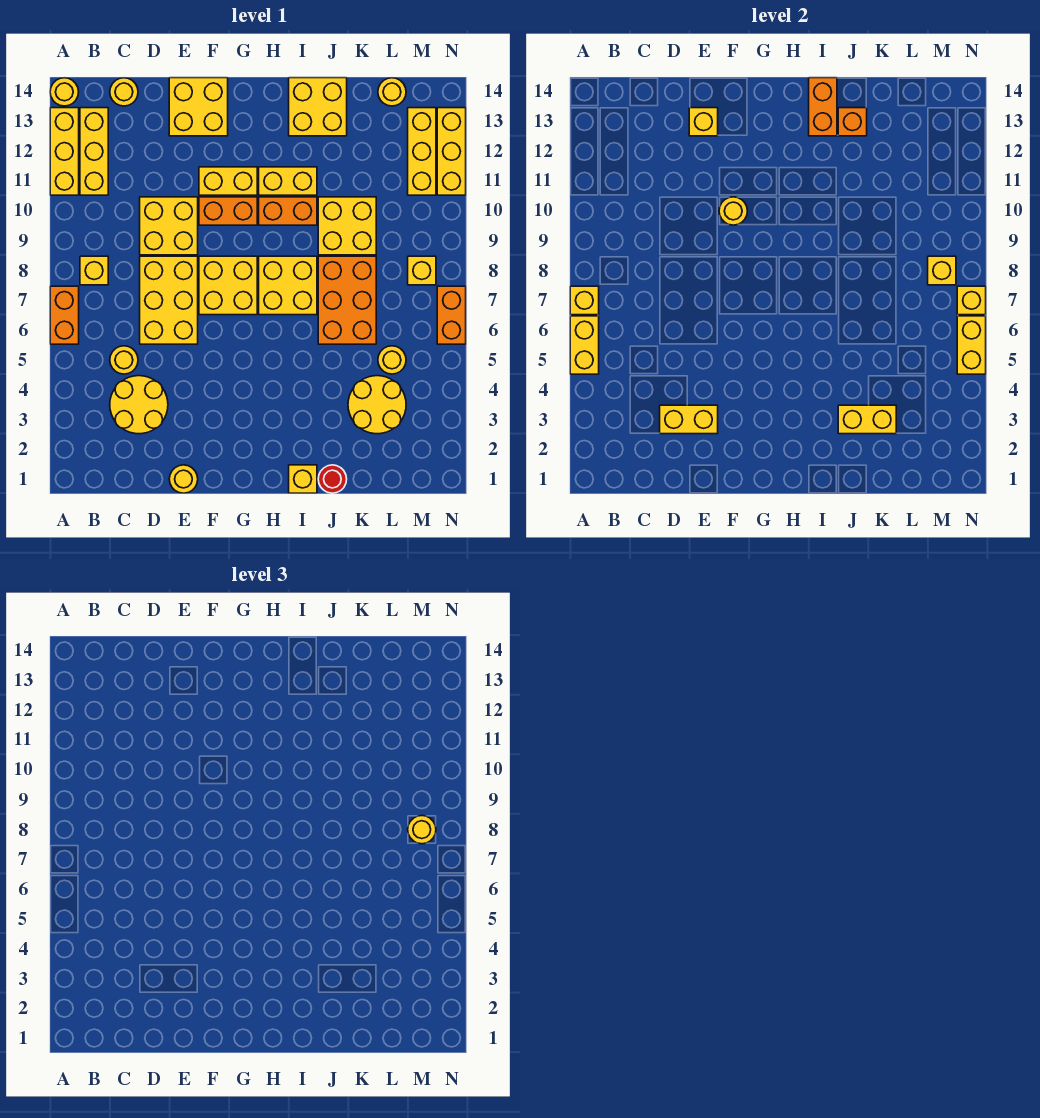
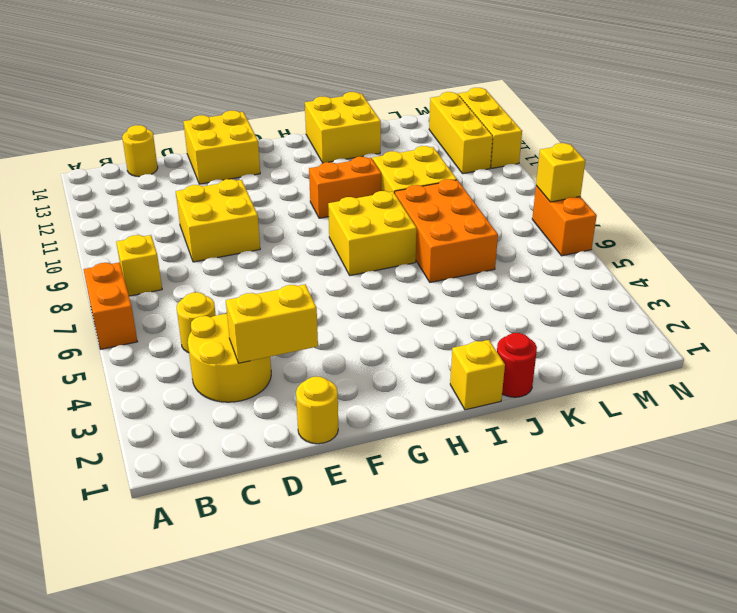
none -> yellow brick A11:A13 level 1
none -> yellow round brick A14 level 1
none -> yellow brick B11:B13 level 1
none -> yellow brick D6:E8 level 1

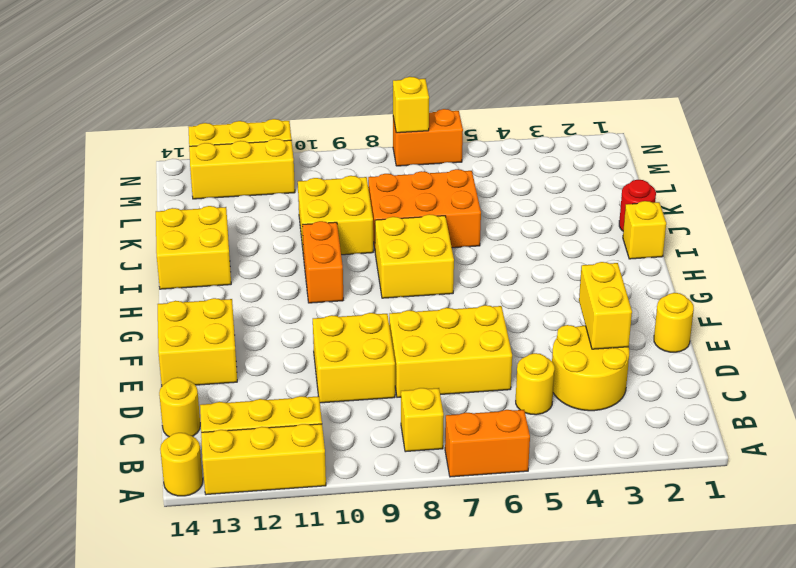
none -> yellow brick F7:G8 level 1
none -> orange brick F10:G10 level 1
none -> yellow brick F11:G11 level 1
none -> yellow brick H11:I11 level 1

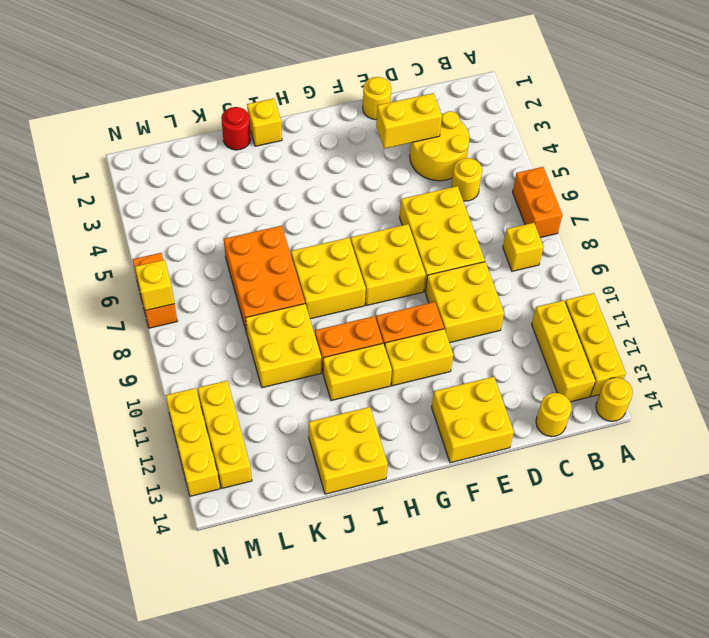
none -> yellow round brick K3:L4 level 1
none -> yellow round brick L5 level 1
none -> yellow round brick L14 level 1
none -> yellow brick M8 level 1

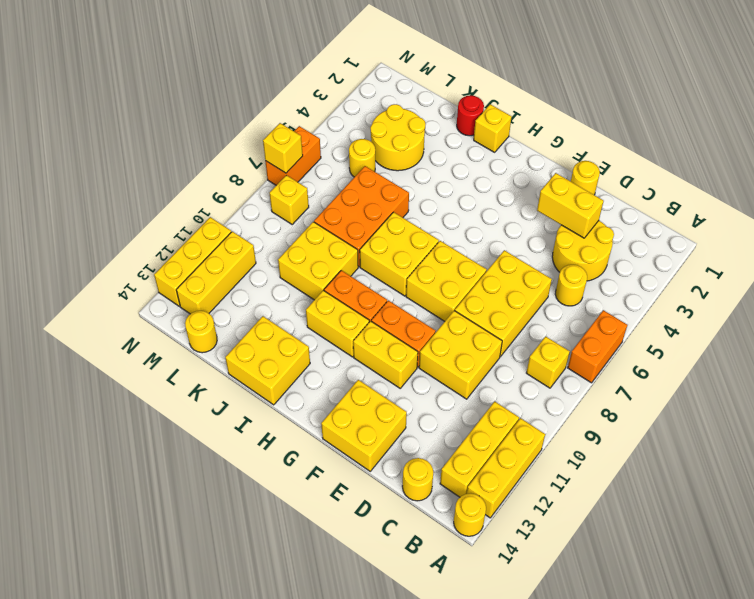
none -> yellow brick A5:A6 level 2
none -> yellow brick A7 level 2
none -> yellow brick E13 level 2
none -> yellow round brick F10 level 2

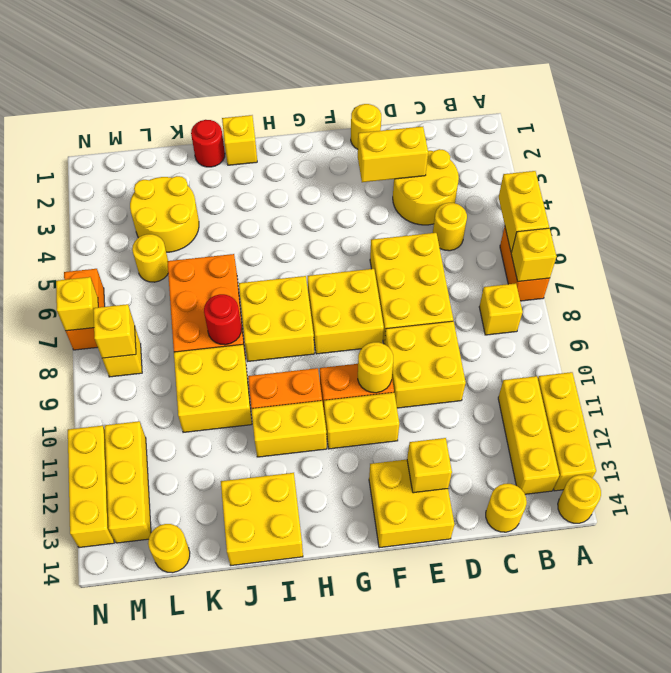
red round brick J8 level 2 -> none
none -> orange brick I13:I14 level 2
none -> yellow brick J3:K3 level 2
none -> orange brick J13 level 2
none -> yellow brick N5:N6 level 2

